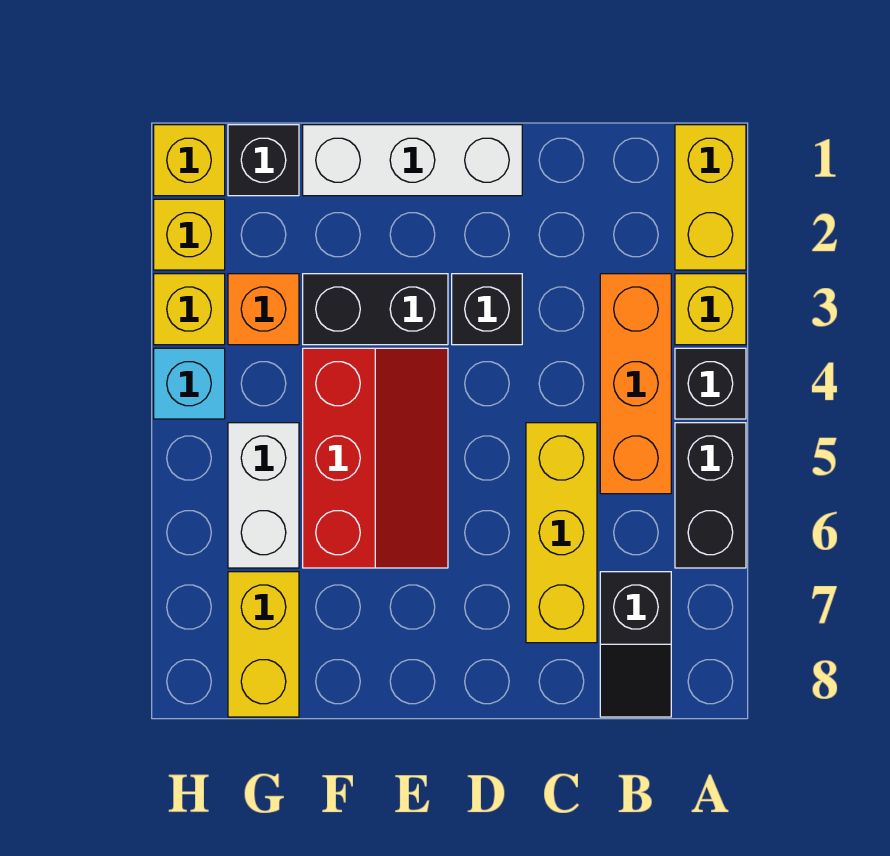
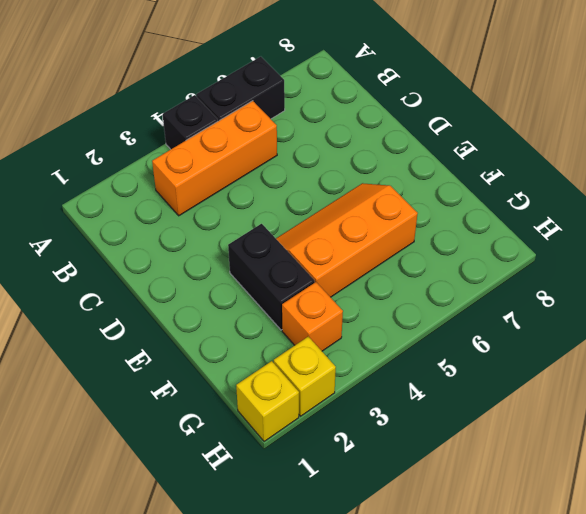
orange slope E4:F6 level 1 top F -> red slope E4:F6 level 1 top F
none -> yellow brick A1:A2 level 1
none -> yellow brick A3 level 1
none -> black slope B7:B8 level 1 top 7

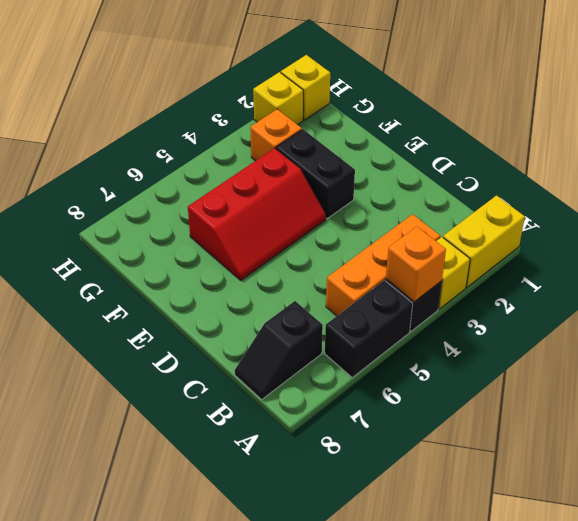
orange brick A4 level 2 -> none
none -> yellow brick C5:C7 level 1
none -> white brick D1:F1 level 1
none -> black brick D3 level 1

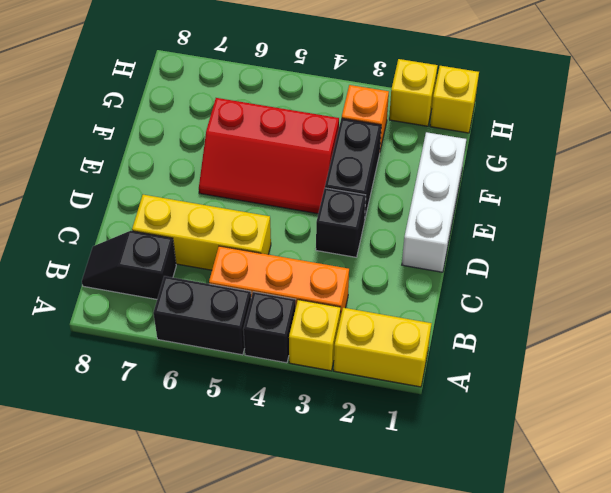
none -> black brick G1 level 1
none -> white brick G5:G6 level 1
none -> yellow brick G7:G8 level 1

